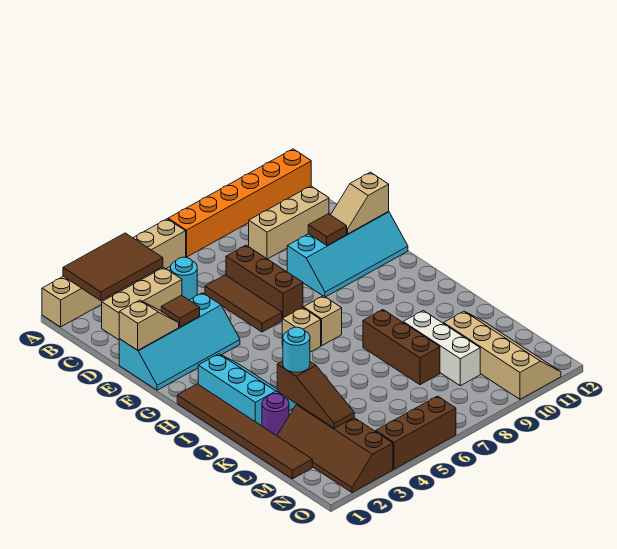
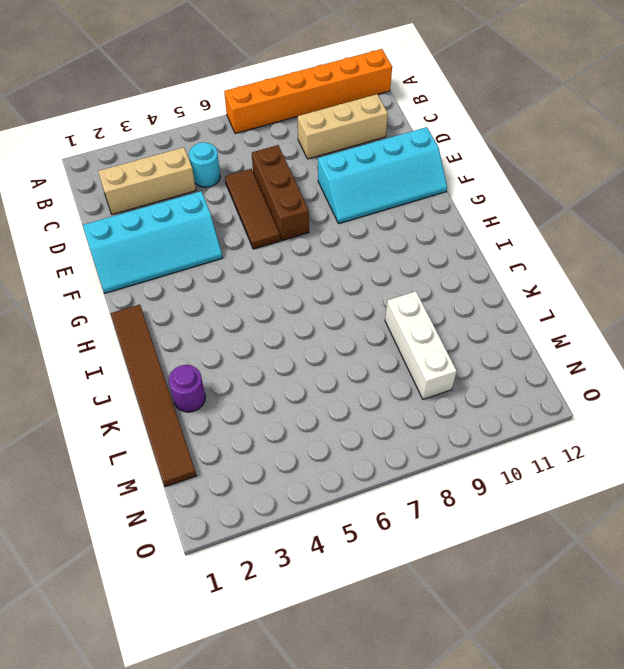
none -> tan brick A1:A6 level 1
none -> cyan slope H2:J3 level 1 top 2
none -> tan brick H6 level 1

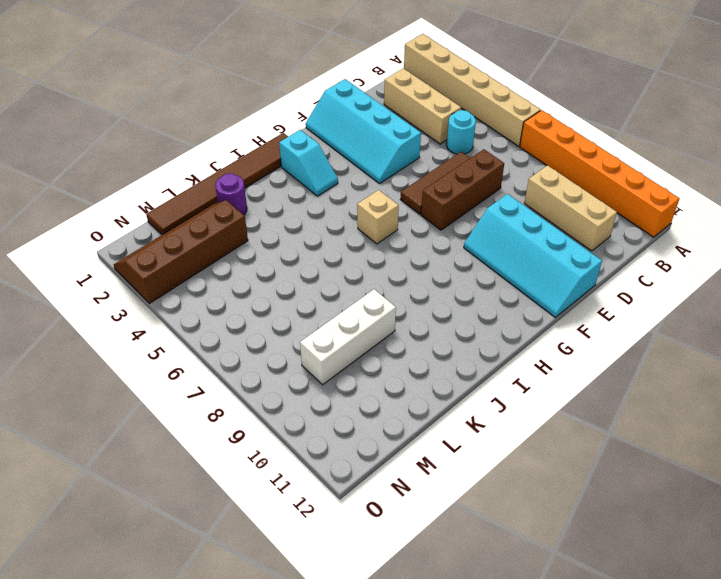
cyan slope H2:H3 level 1 top 2 -> cyan slope H2:J3 level 1 top 2
none -> tan brick H7 level 1
none -> brown brick J8:L8 level 1
none -> tan slope L10:O11 level 1 top 10

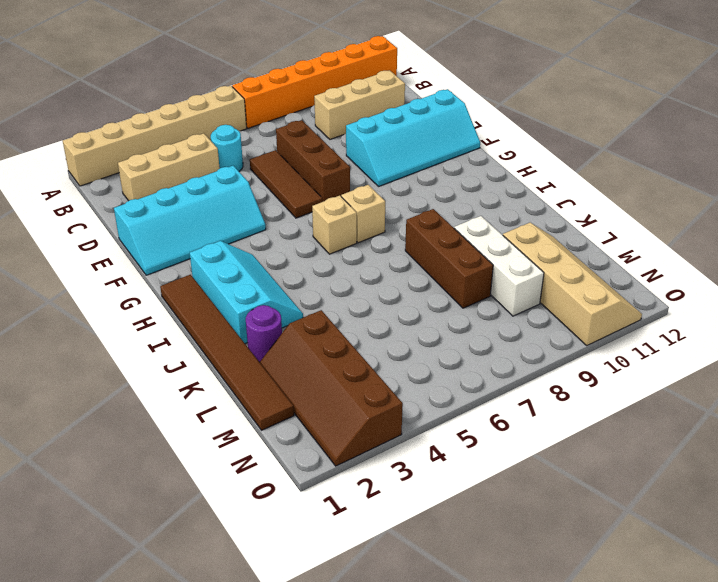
none -> brown brick O4:O6 level 1
none -> brown tile A2:B4 level 2
none -> tan slope E1:E2 level 2 top 1

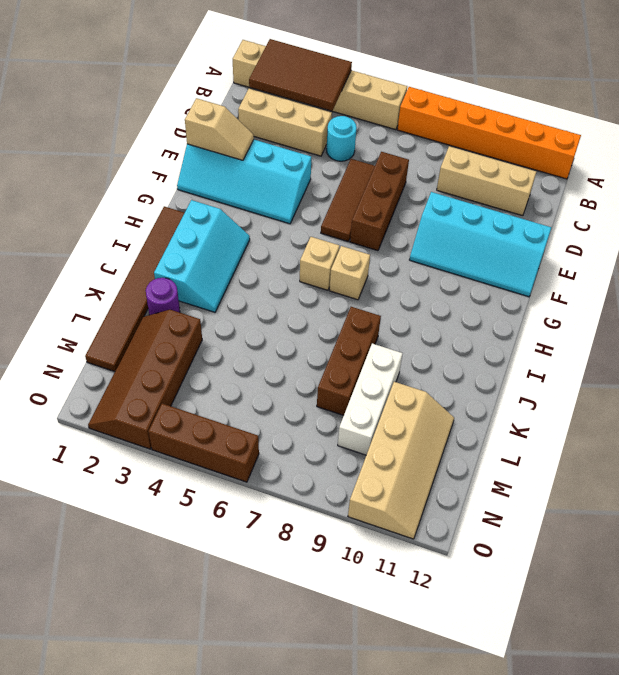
none -> brown tile E3 level 2
none -> brown tile E10 level 2
none -> tan slope E11:E12 level 2 top 12

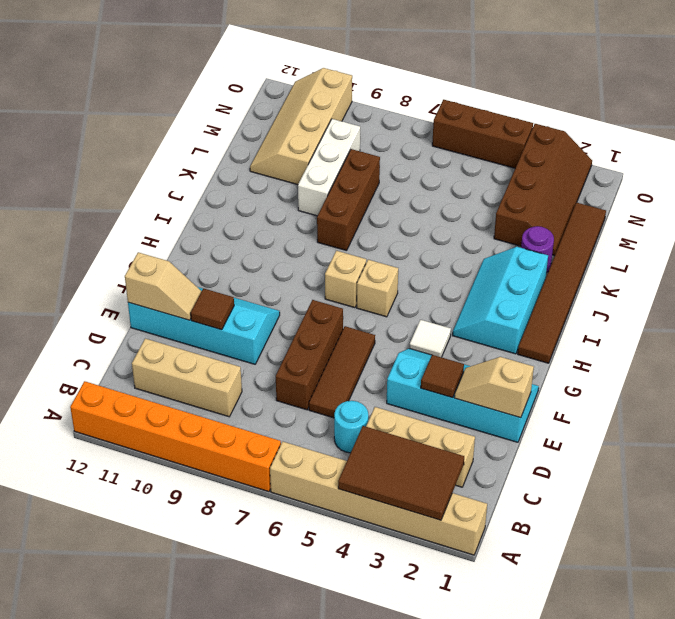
white tile G4 level 1 -> none
none -> brown slope K3:M3 level 2 top K
none -> cyan round brick K3 level 3

